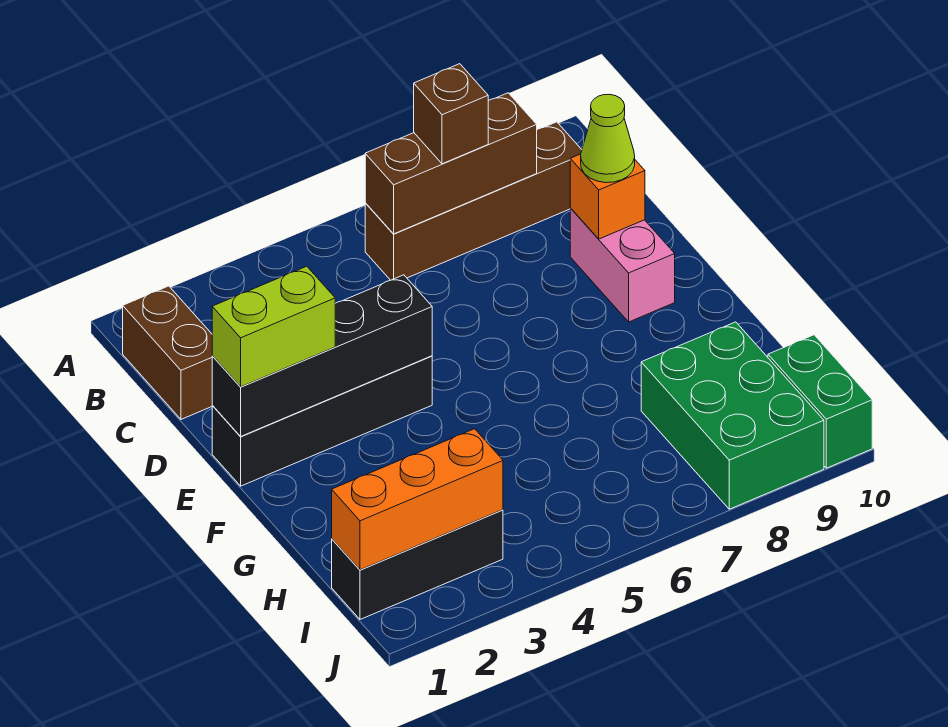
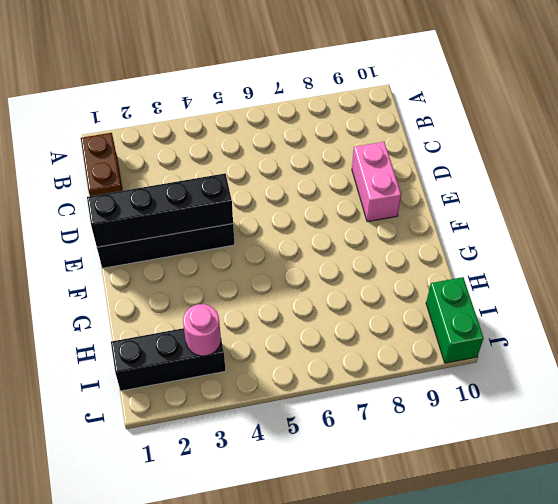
pink round brick I3 level 2 -> orange brick I1:I3 level 2
none -> brown brick B6:B9 level 1
none -> green brick H8:J9 level 1
none -> brown brick B6:B8 level 2

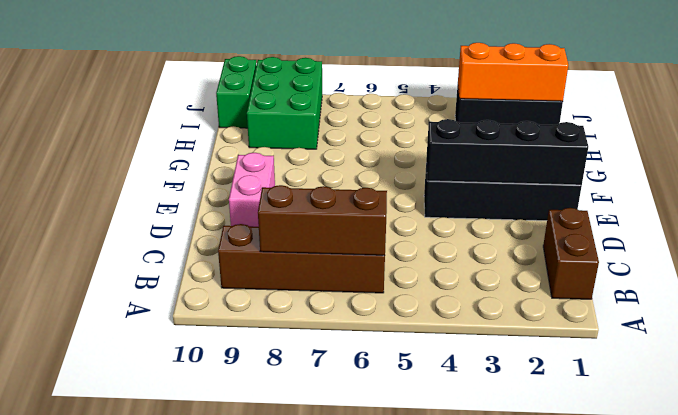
none -> orange brick D9 level 2
none -> brown brick B7 level 3
none -> lime cone D9 level 3

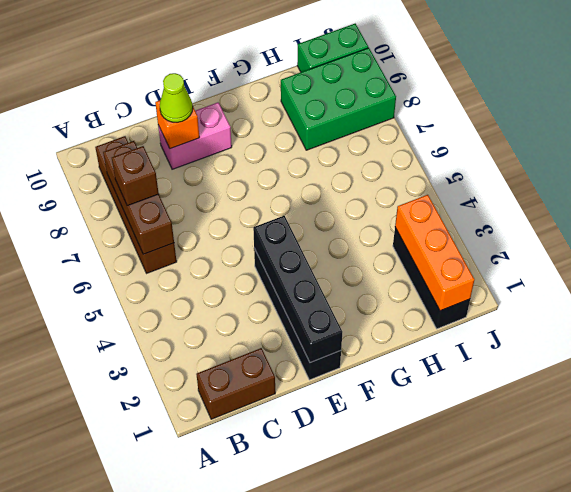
none -> lime brick E1:E2 level 3

